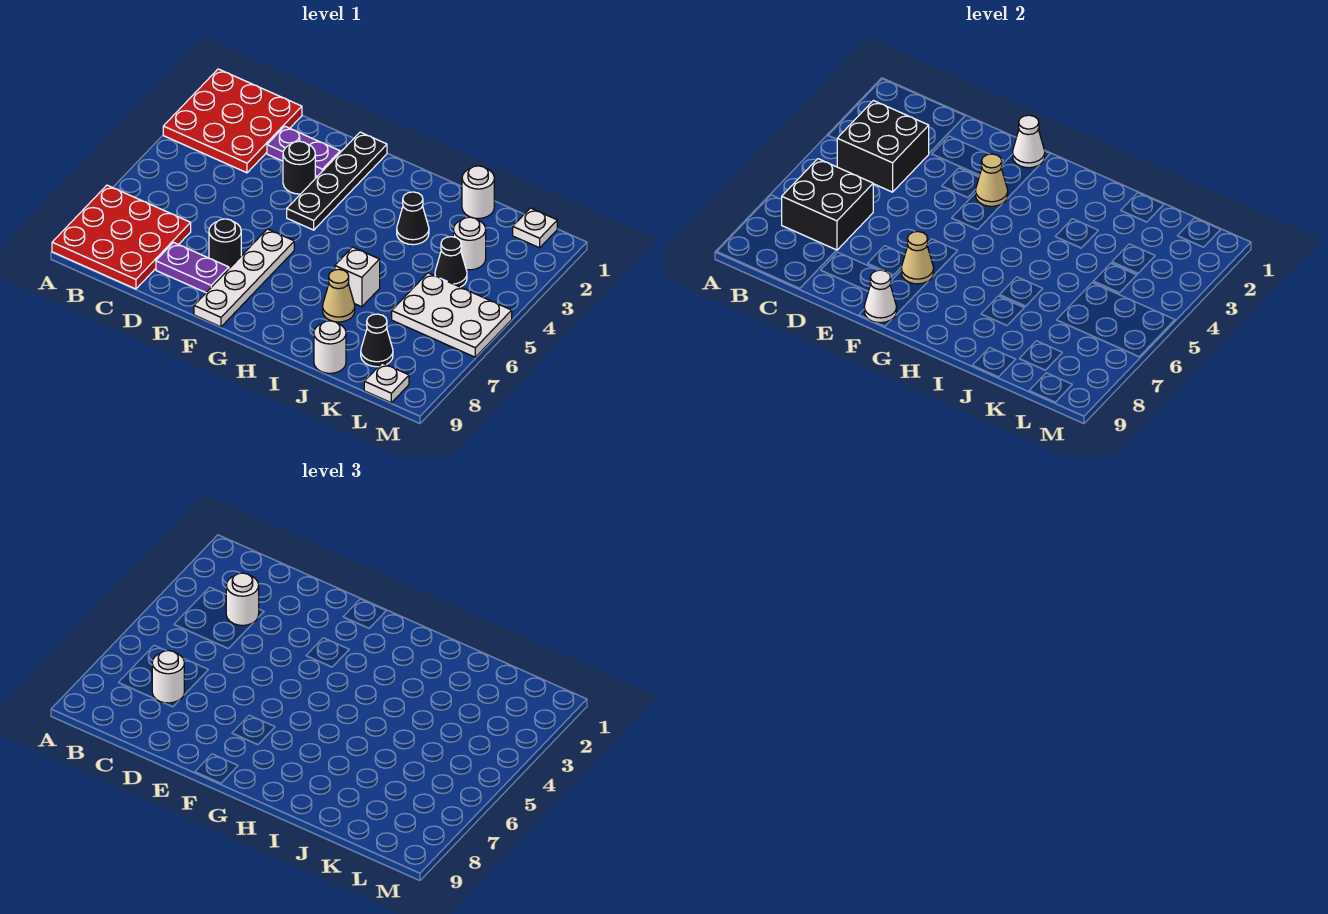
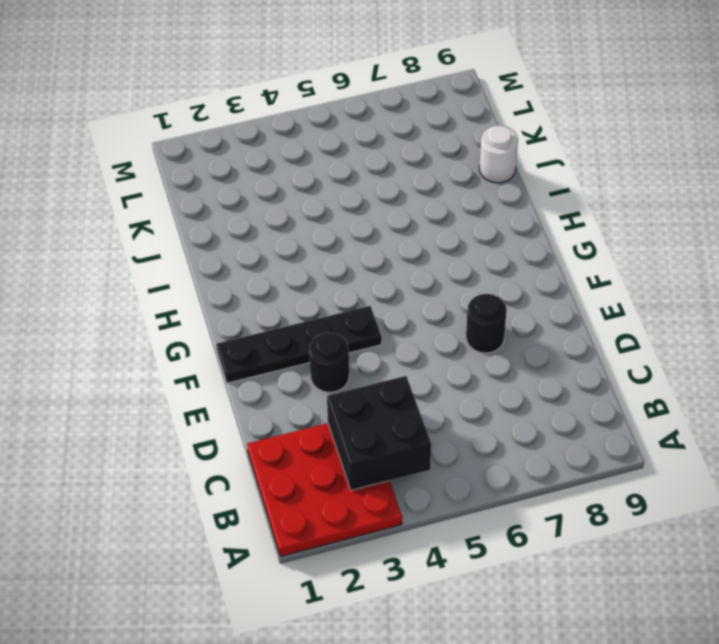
none -> red plate A7:C9 level 1
none -> purple plate D2:E2 level 1
none -> purple plate D8:E8 level 1

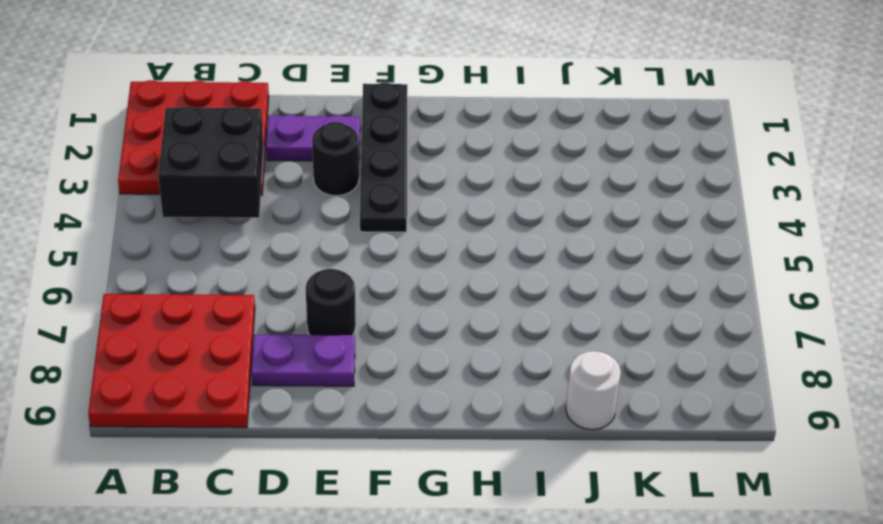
none -> white plate F6:F9 level 1
none -> black cone I3 level 1
none -> white brick I6 level 1

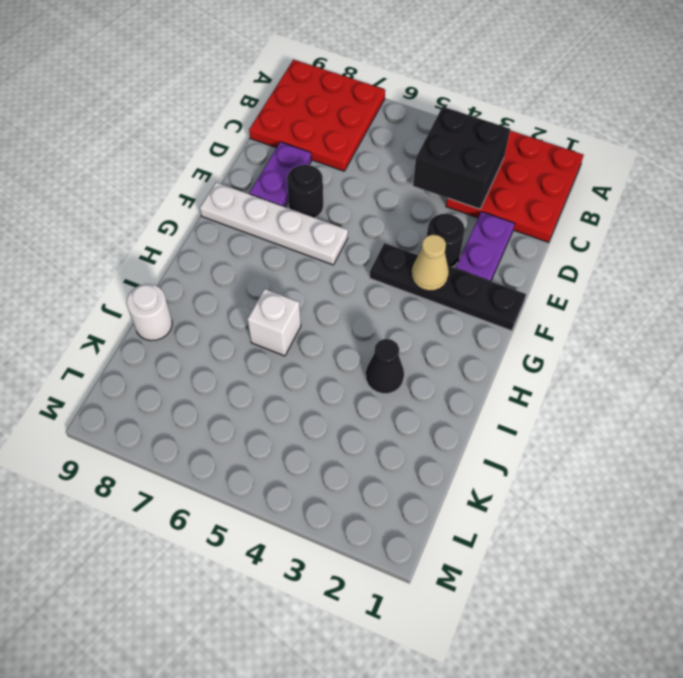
none -> tan cone I7 level 1
none -> white round brick J1 level 1
none -> white round brick K3 level 1

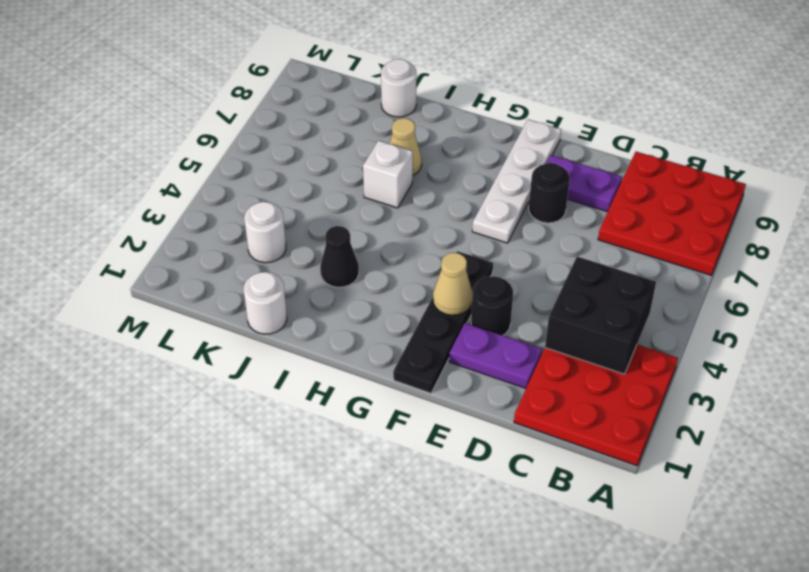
none -> black cone K4 level 1
none -> white plate K5:M6 level 1
none -> black cone K8 level 1

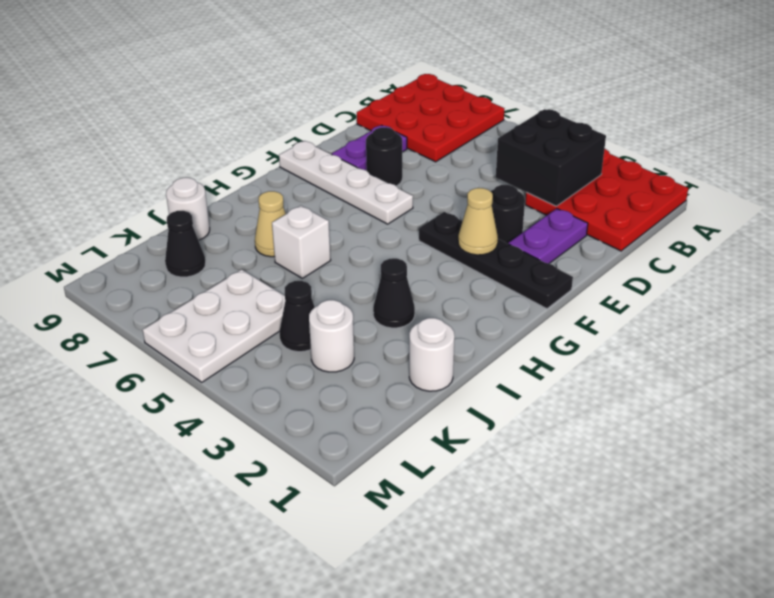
none -> white plate L1 level 1
none -> white plate L9 level 1
none -> black brick B6:C7 level 2

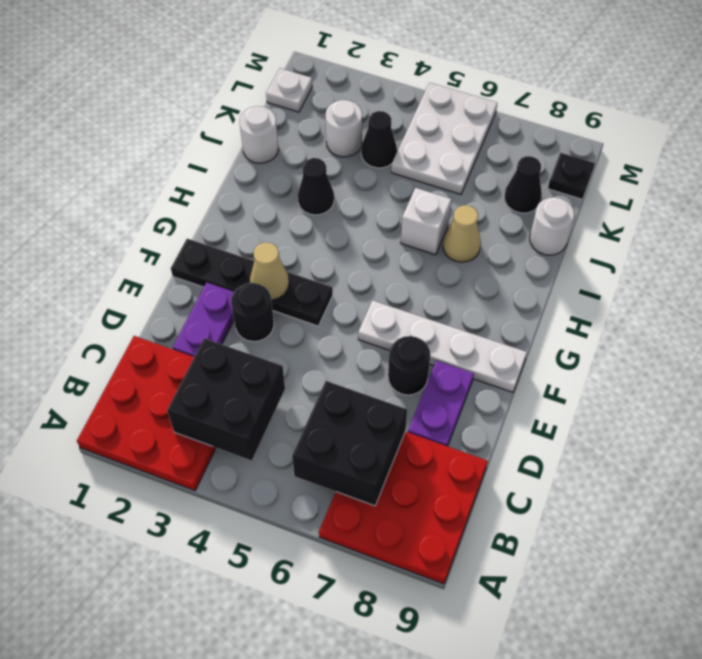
black plate L9 level 1 -> white plate L9 level 1
none -> white cone F1 level 2
none -> tan cone F7 level 2
none -> white cone F9 level 2

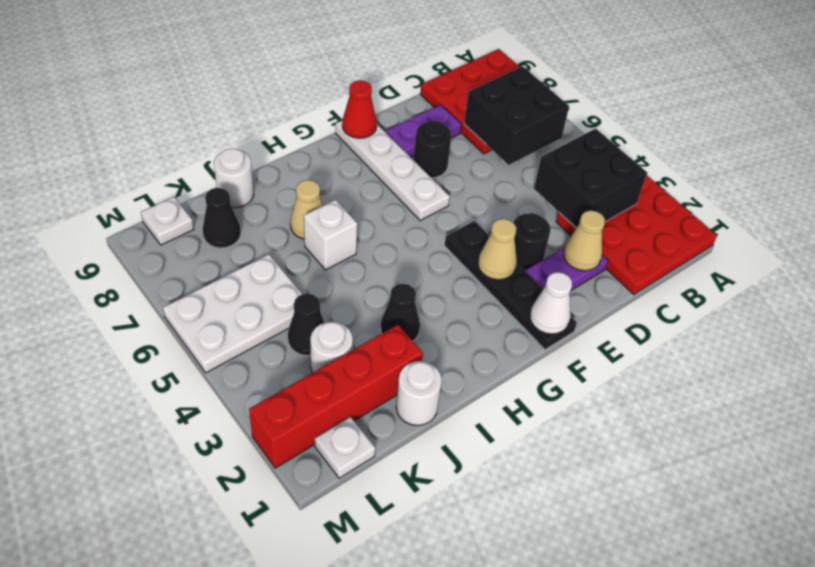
tan cone D2 level 2 -> tan cone F7 level 2
red cone F9 level 2 -> white cone F9 level 2
red brick J2:M2 level 1 -> none
none -> white round brick C3 level 3
none -> white round brick C7 level 3

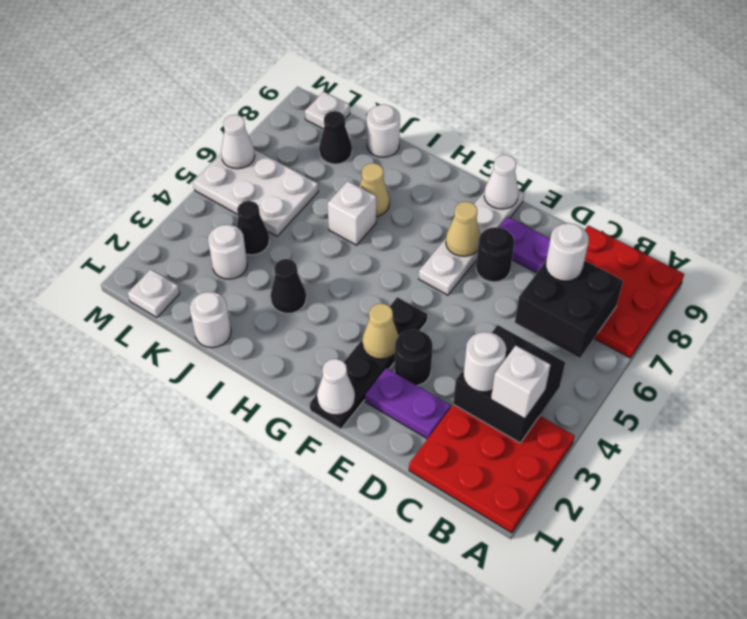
white brick B3 level 3 -> none
white cone M6 level 2 -> none

